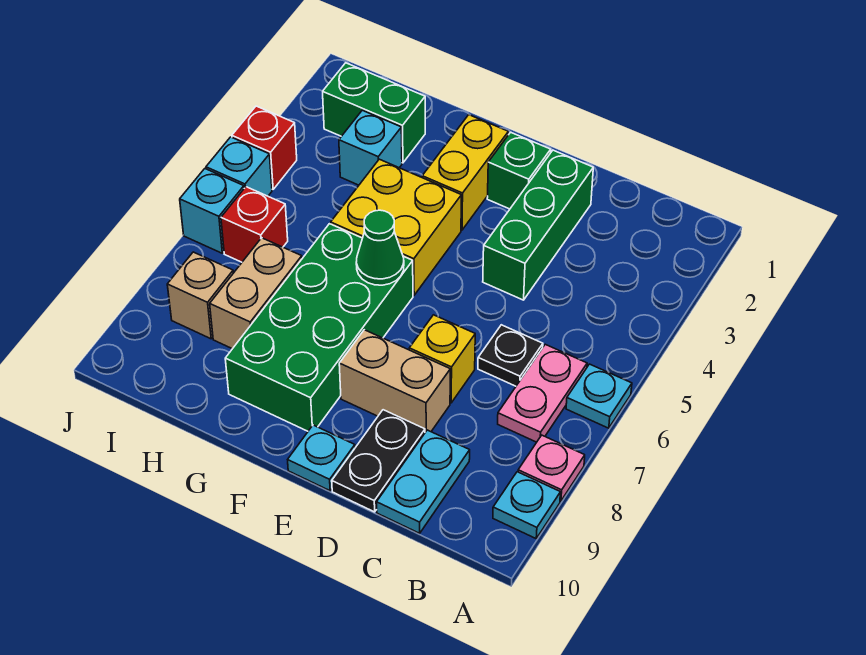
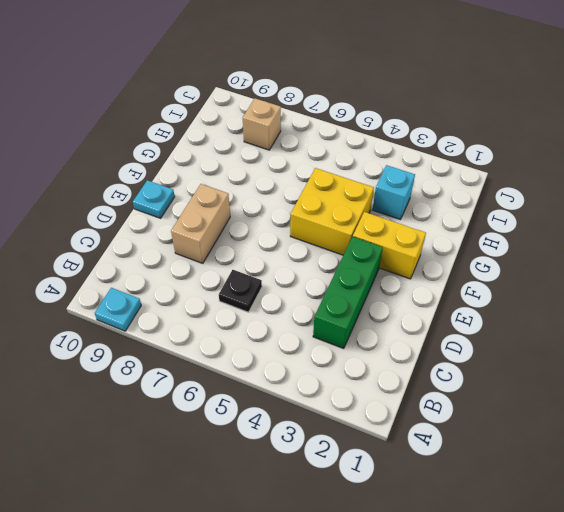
green brick C3:E3 level 1 -> green brick D2:D4 level 1
none -> cyan plate A6 level 1
none -> pink plate A8 level 1
none -> pink plate B6:B7 level 1

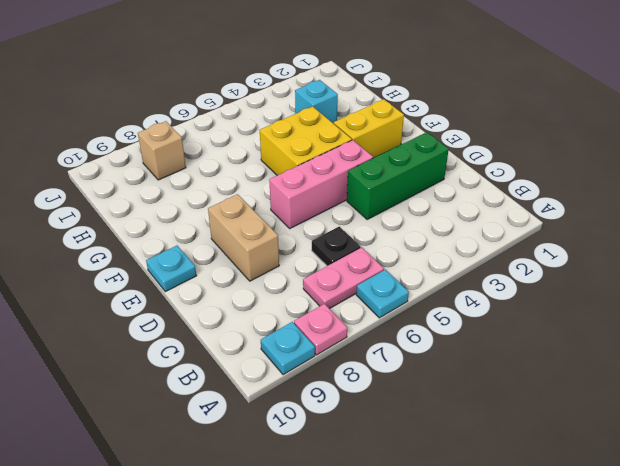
pink brick E4:E6 level 1 -> none
none -> cyan plate C9:C10 level 1
none -> yellow brick D7 level 1
none -> black plate D9:D10 level 1

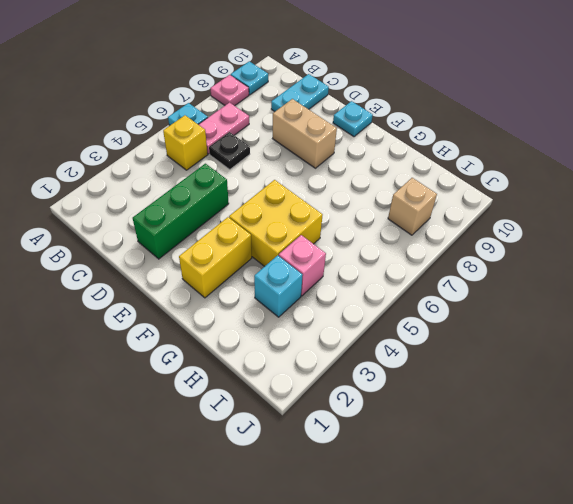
yellow brick B5 level 1 -> yellow brick D7 level 1
pink brick H4 level 1 -> none
none -> black plate D9:D10 level 1
none -> green brick E2 level 1
none -> green brick F6:G9 level 1

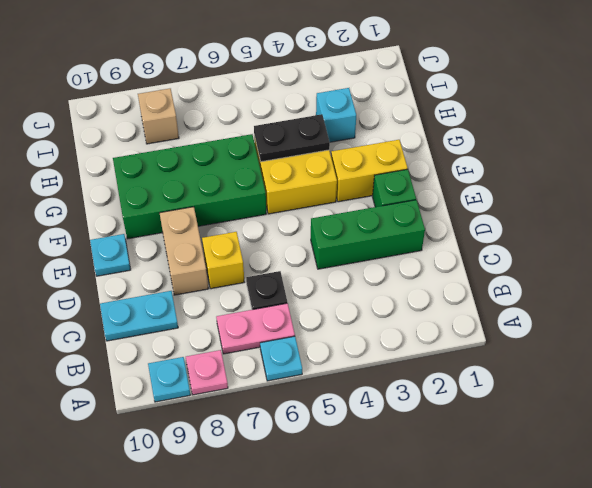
black plate G4:G5 level 2 -> black plate D9:D10 level 1
none -> green brick H2:I2 level 1
none -> tan brick H7:H8 level 1
none -> red brick I6 level 1

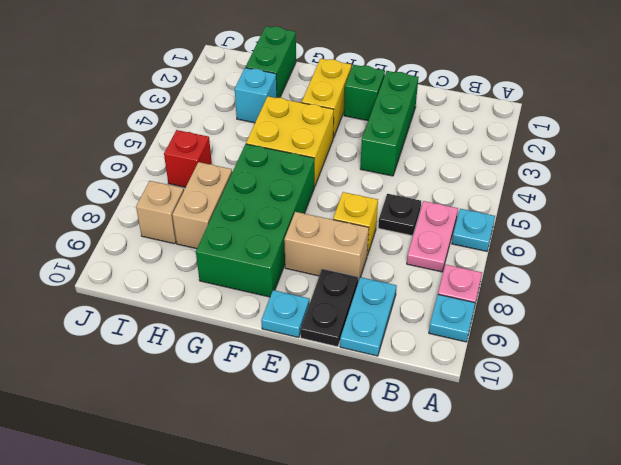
green brick H1:H2 level 1 -> green brick H2:I2 level 1
none -> red brick J4 level 1
none -> cyan brick J5 level 1
none -> cyan brick J6 level 1

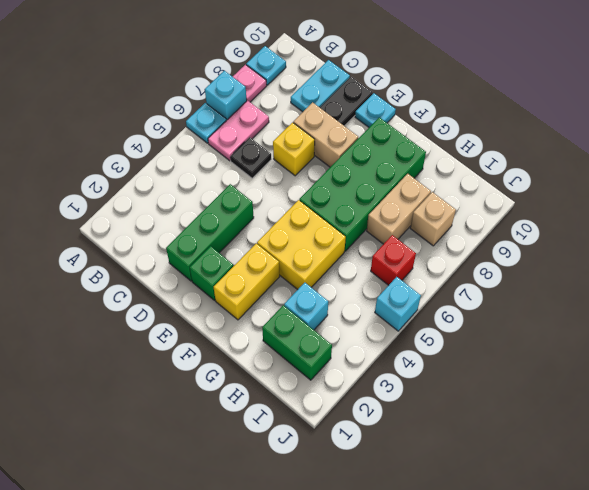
cyan brick A7 level 1 -> cyan brick J6 level 1
none -> red brick J4 level 1
none -> green cone F6 level 2

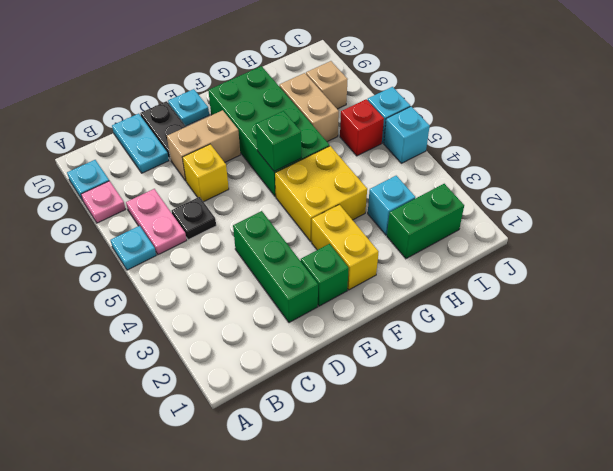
green brick F6 level 2 -> green cone F6 level 2
none -> red brick J4 level 1

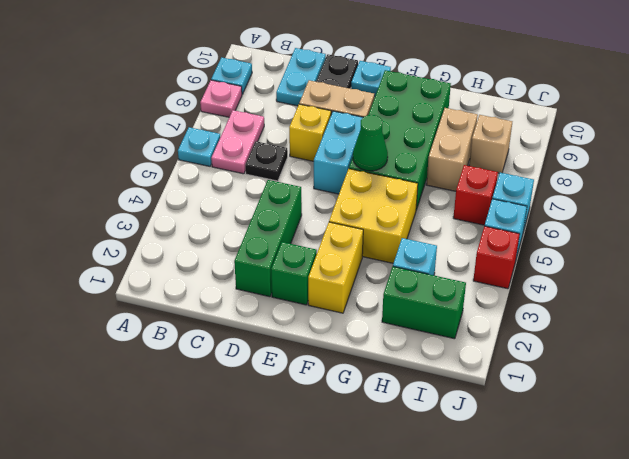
cyan brick E6:E7 level 1 -> none

